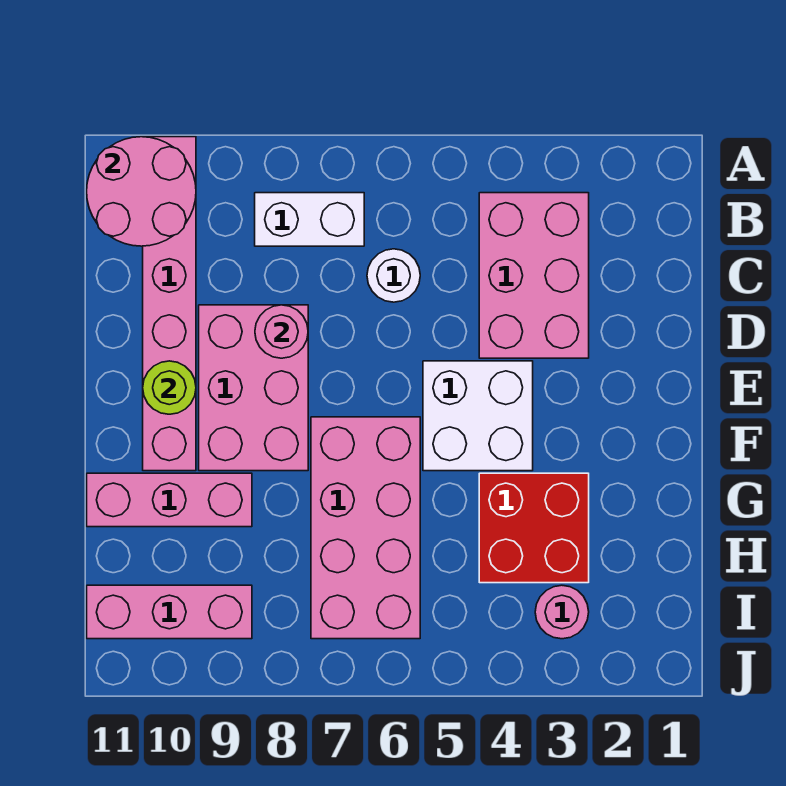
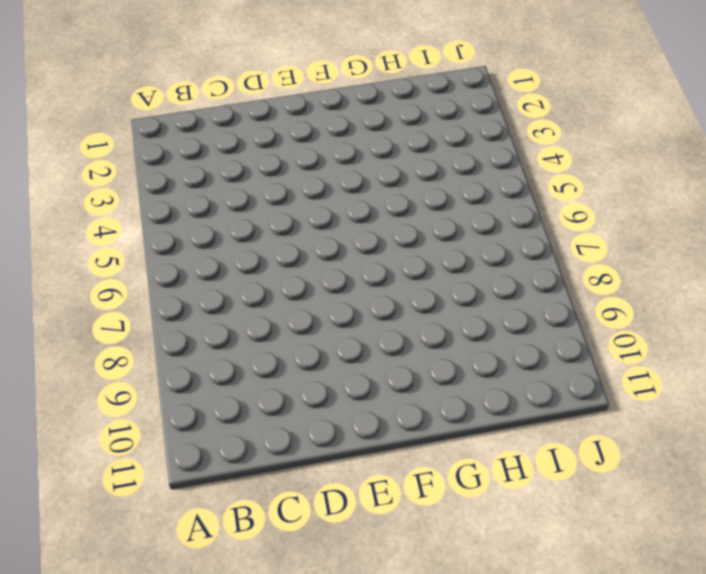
none -> pink brick A10:F10 level 1
none -> pink brick B3:D4 level 1
none -> white brick B7:B8 level 1

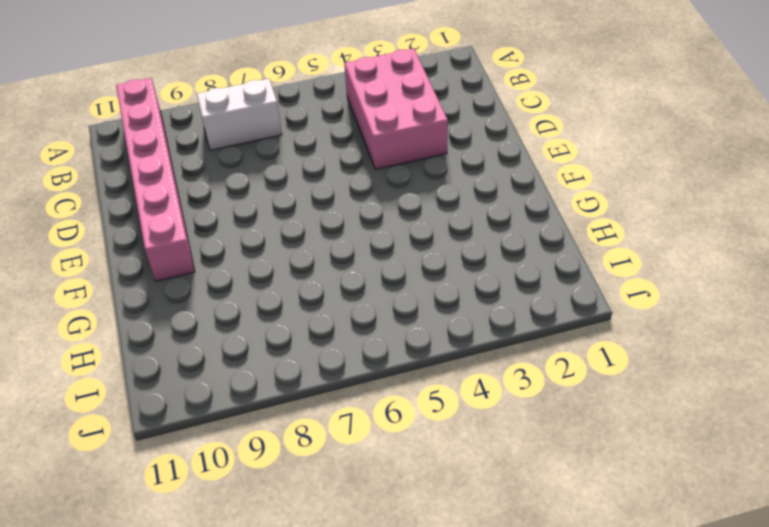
none -> white round brick C6 level 1
none -> pink brick D8:F9 level 1
none -> white brick E4:F5 level 1

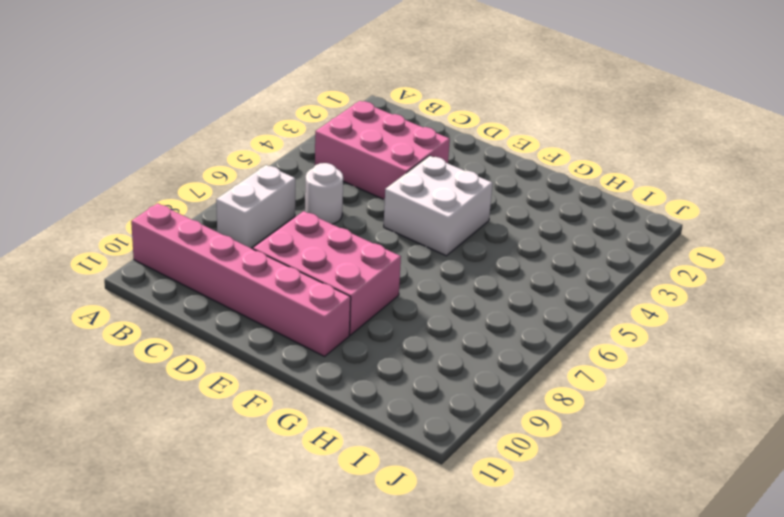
none -> pink brick F6:I7 level 1
none -> red brick G3:H4 level 1
none -> pink brick G9:G11 level 1

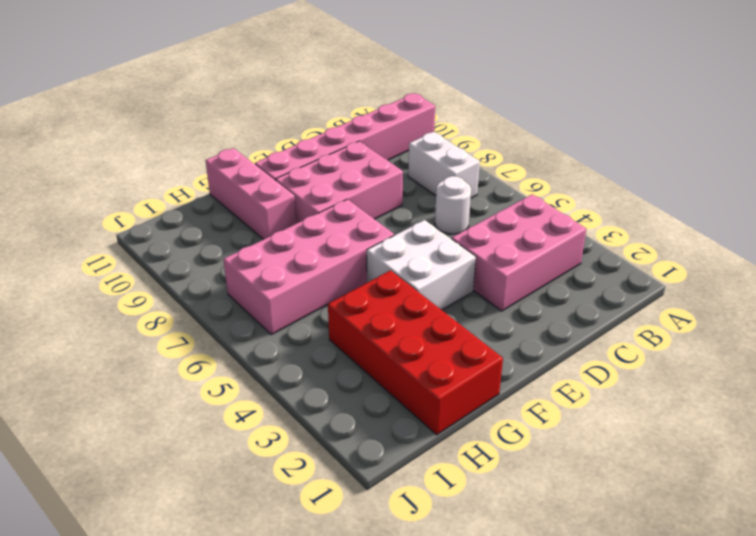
red brick G1:H4 level 1 -> red brick G3:H4 level 1
none -> pink round brick I3 level 1
none -> pink brick I9:I11 level 1
none -> pink round brick A10:B11 level 2

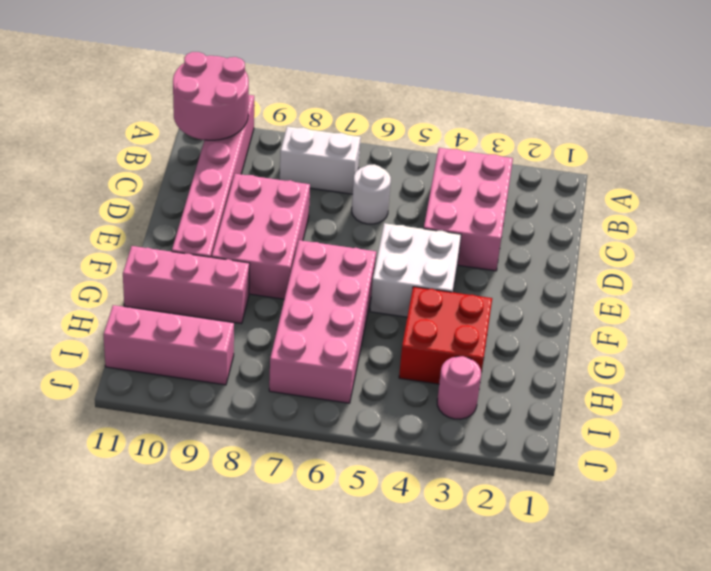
none -> pink round brick D8 level 2
none -> lime round brick E10 level 2

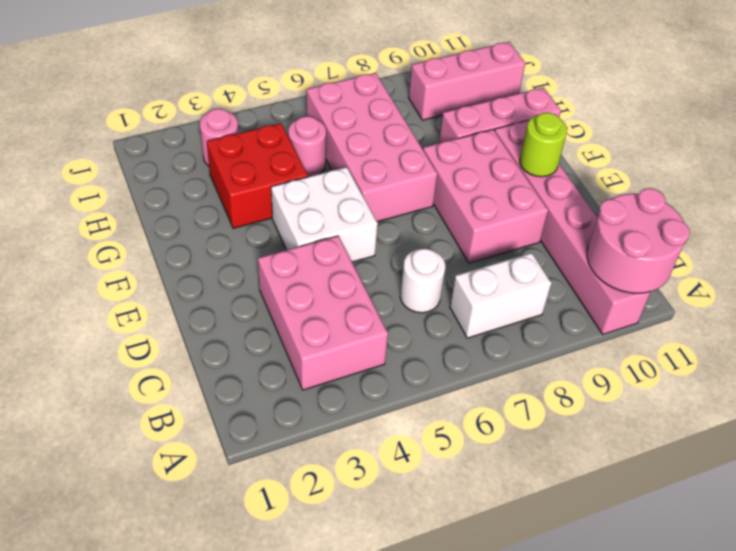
pink round brick H5 level 1 -> pink round brick D8 level 2

